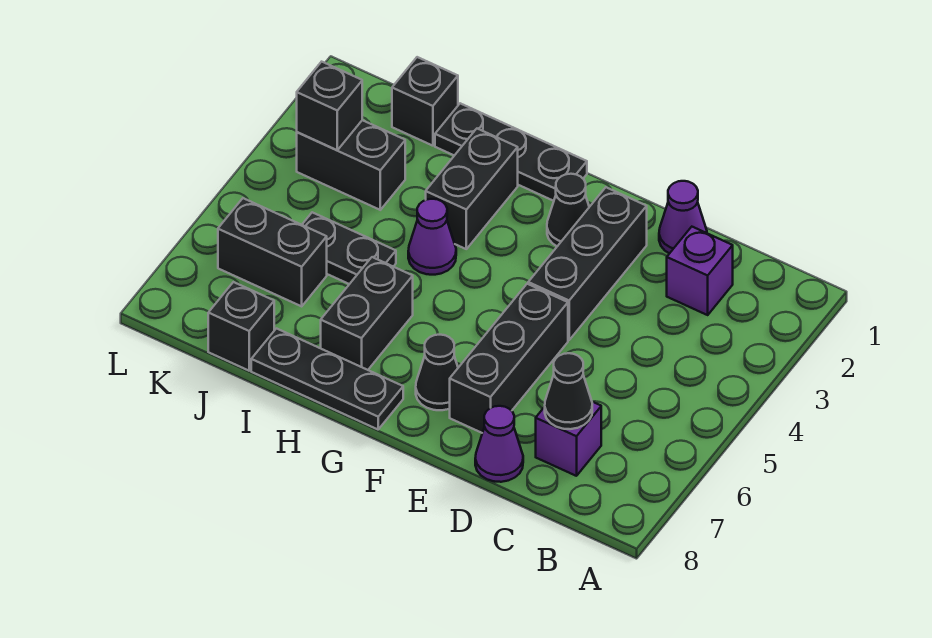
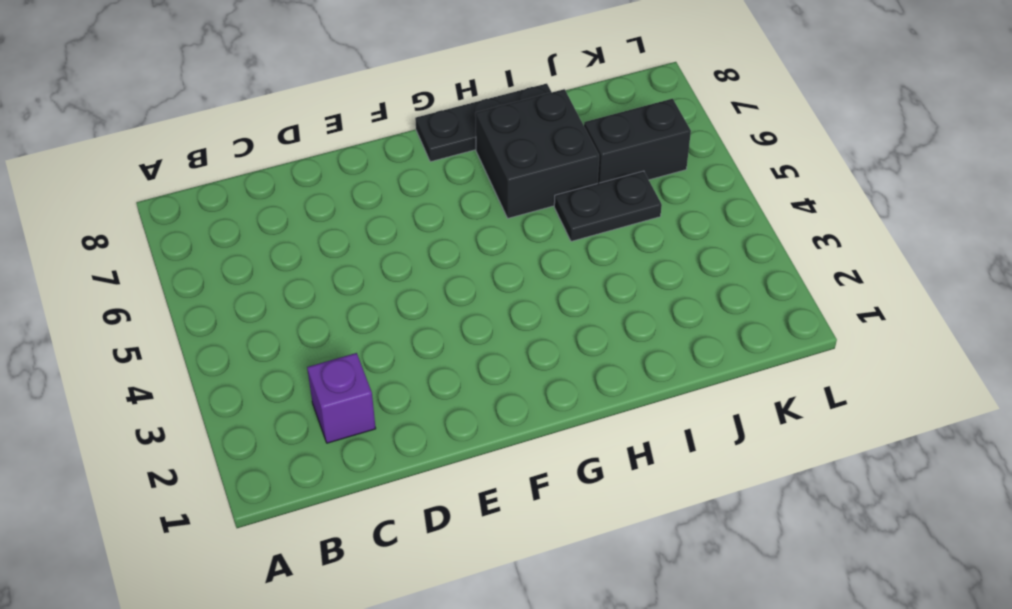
black brick H6:I7 level 1 -> black brick H6:H7 level 1
none -> purple brick C7 level 1
none -> purple cone D1 level 1
none -> purple cone D8 level 1

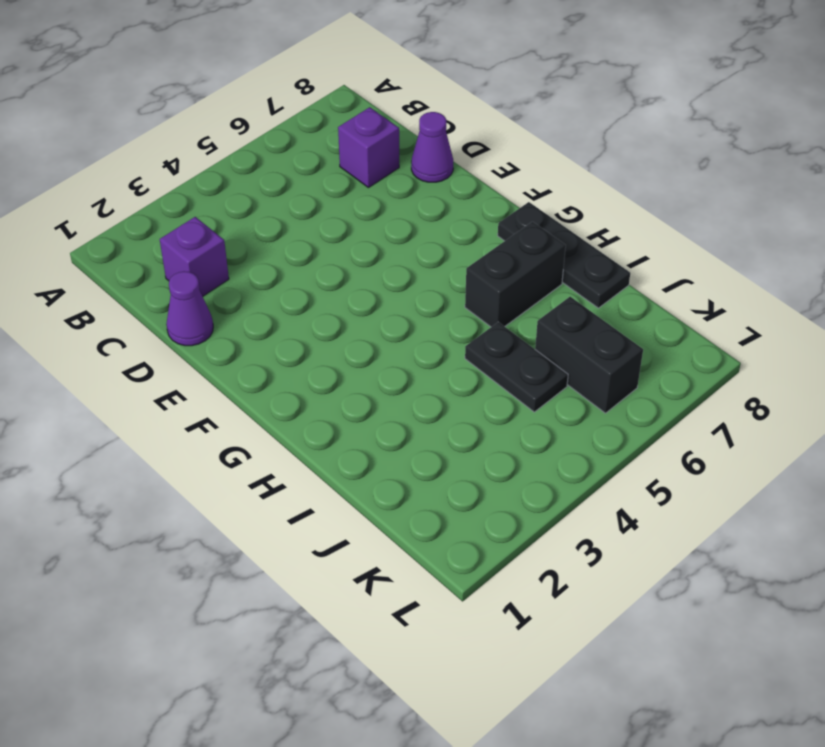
none -> black brick E2:E4 level 1
none -> black brick E5:E7 level 1
none -> black cone F2 level 1

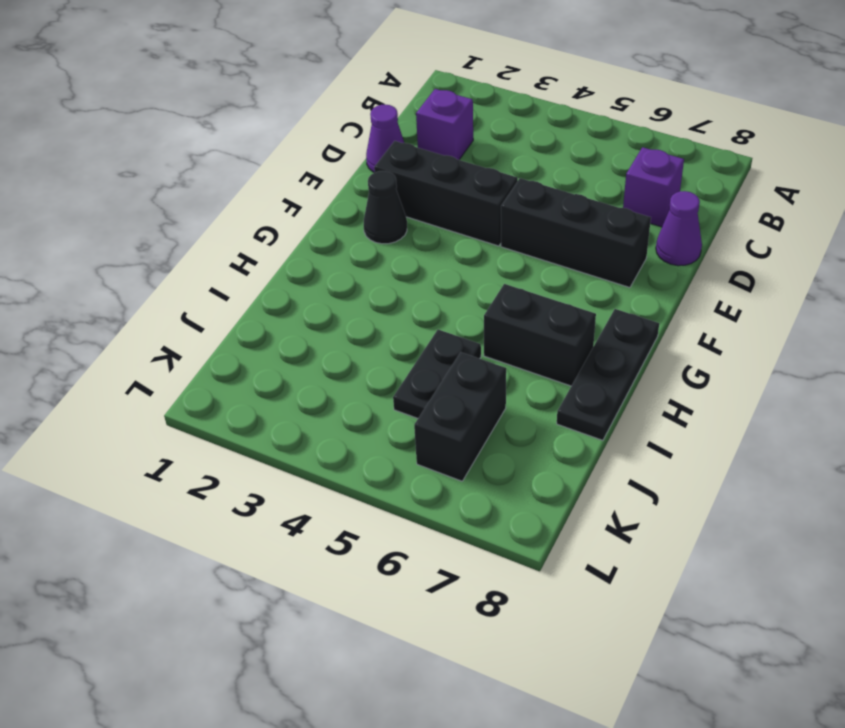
none -> black cone F7 level 1
none -> black plate G1:I1 level 1
none -> black brick H2:H3 level 1

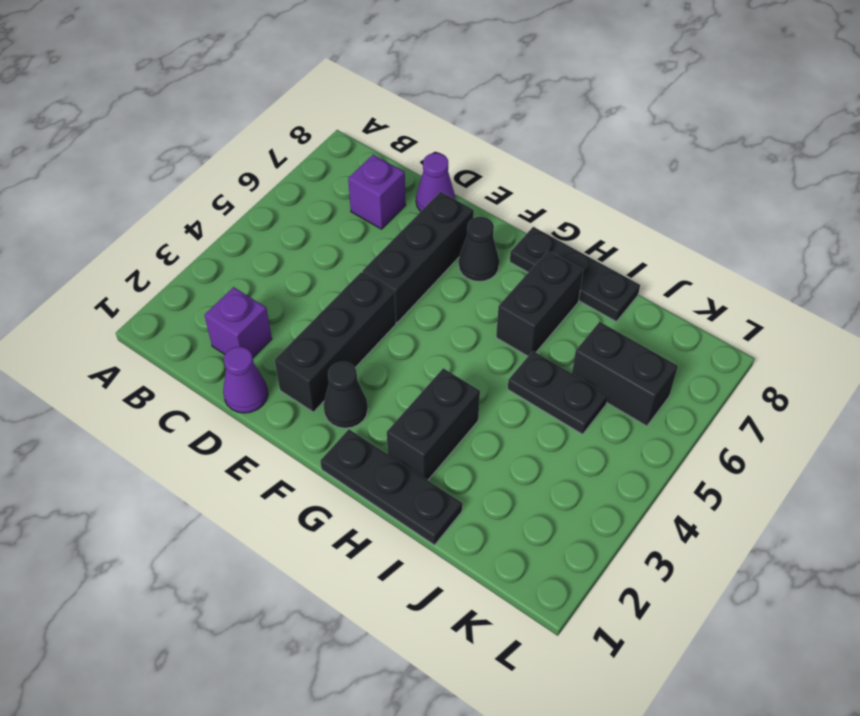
none -> purple cone H4 level 1
none -> black brick J1 level 1
none -> black brick J3:K3 level 1

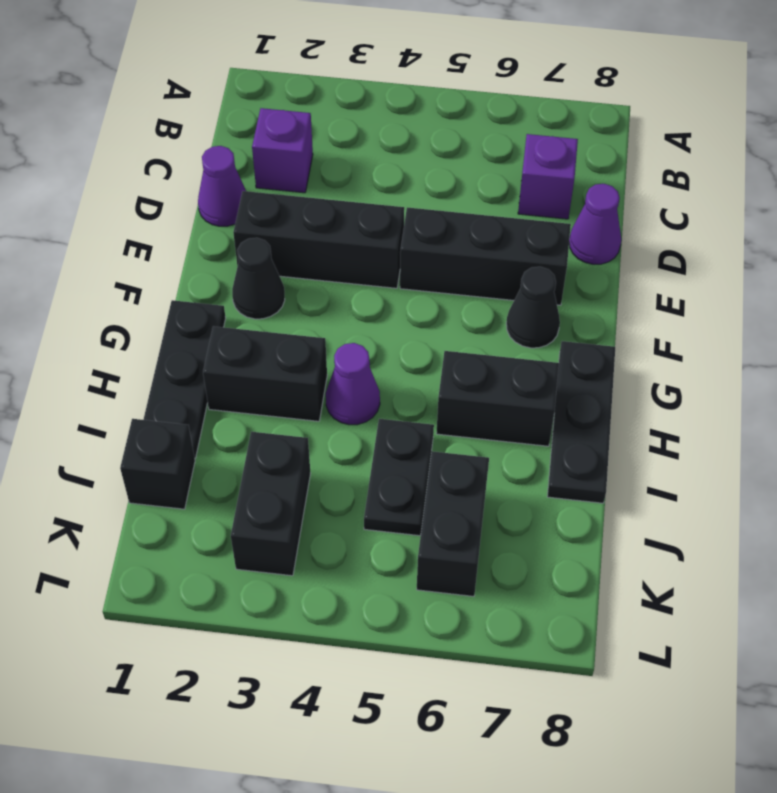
none -> black brick J8 level 1
none -> black cone C7 level 2
none -> black brick K3 level 2

